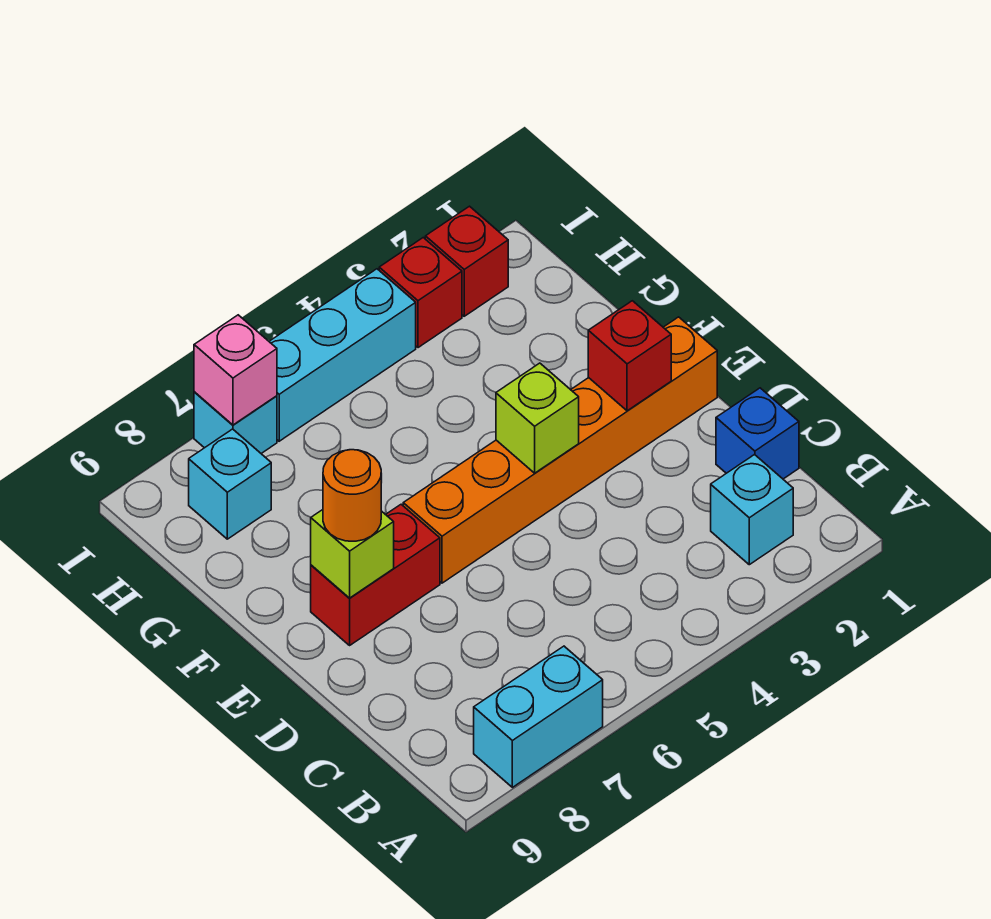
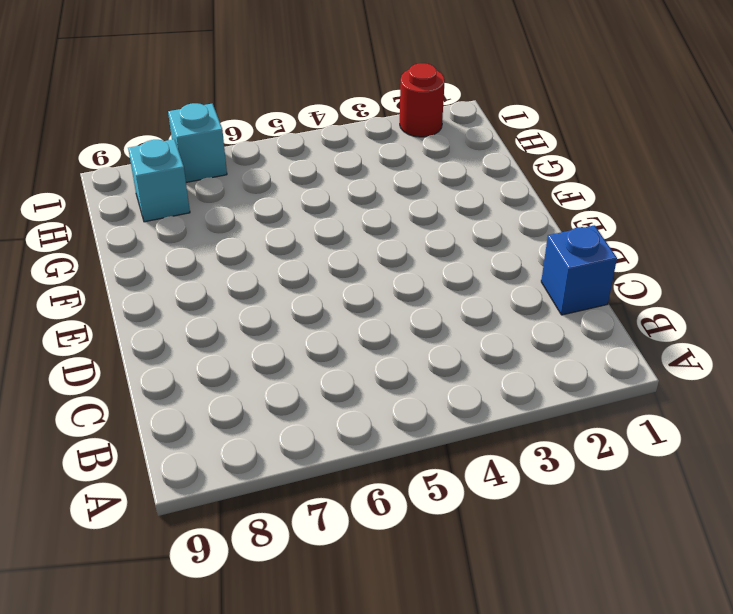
red round brick I2 level 1 -> red brick I2 level 1
none -> cyan brick A7:A8 level 1
none -> cyan brick B2 level 1
none -> orange brick E1:E6 level 1

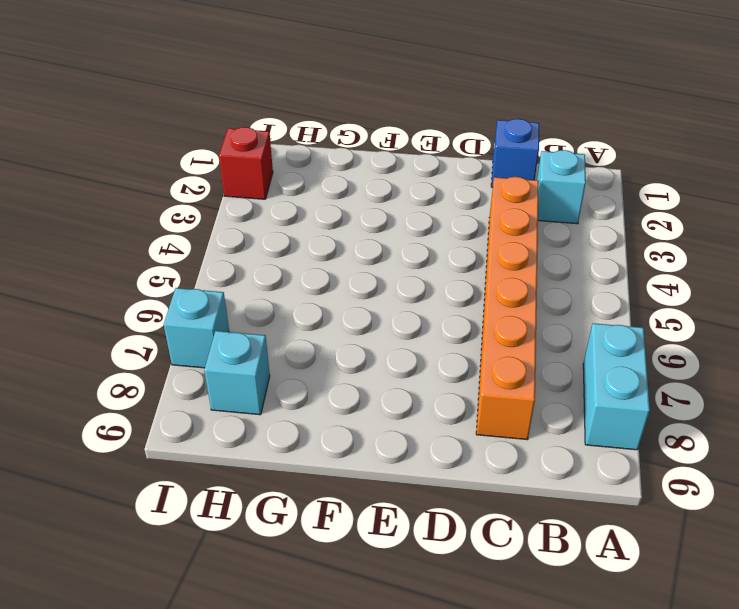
orange brick C3:C8 level 1 -> orange brick E1:E6 level 1
none -> red brick E7:E8 level 1
none -> red brick I3 level 1
none -> cyan brick I4:I6 level 1

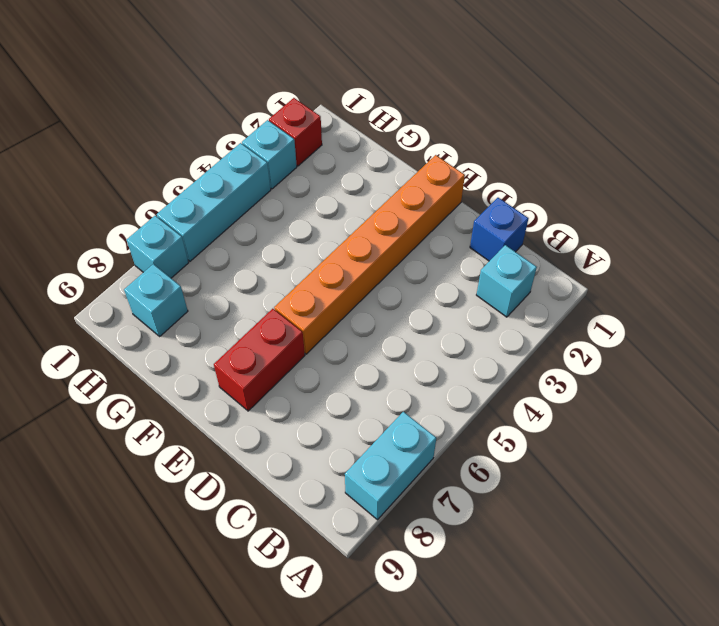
cyan brick I3 level 1 -> red brick I3 level 1
none -> red brick E2 level 2
none -> lime brick E4 level 2
none -> lime brick E8 level 2

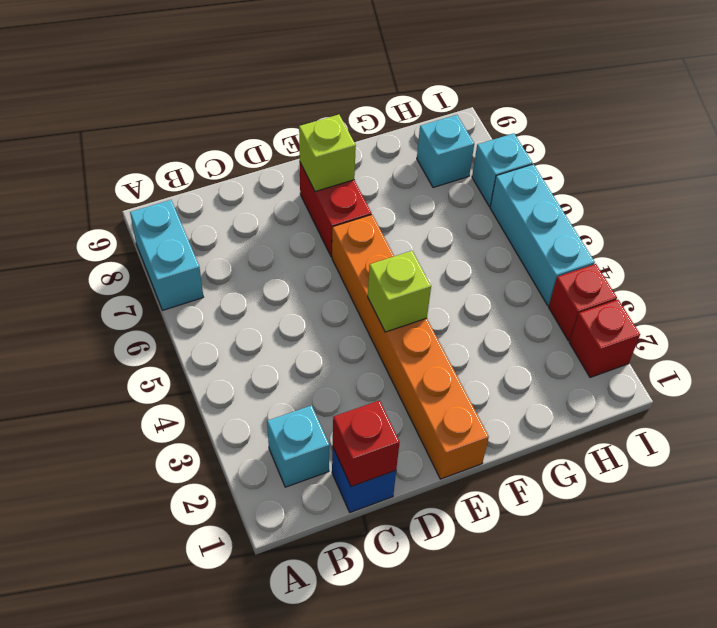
red brick C1 level 2 -> red brick E2 level 2
none -> pink brick I7 level 2
none -> orange round brick E8 level 3

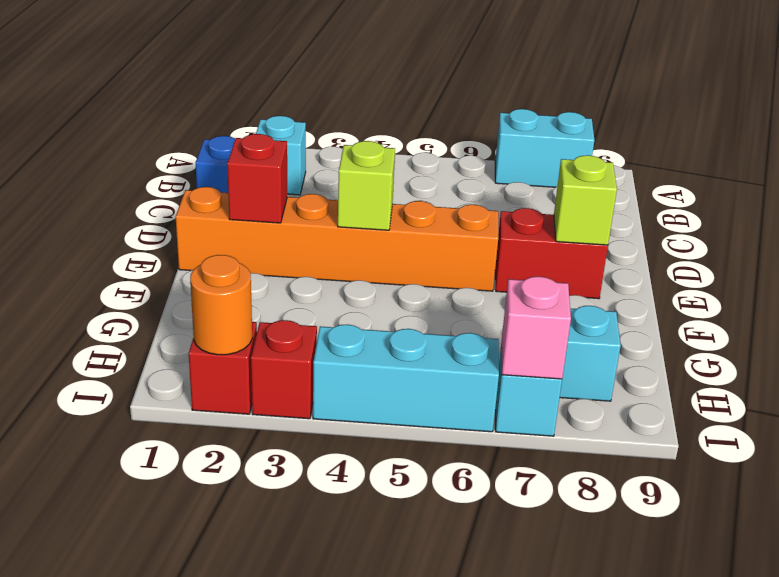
orange round brick I2 level 2 -> orange round brick E8 level 3

